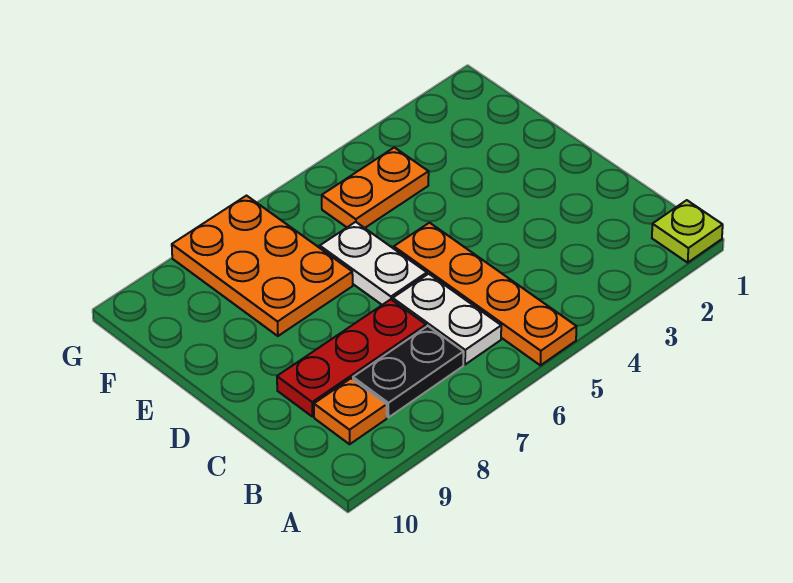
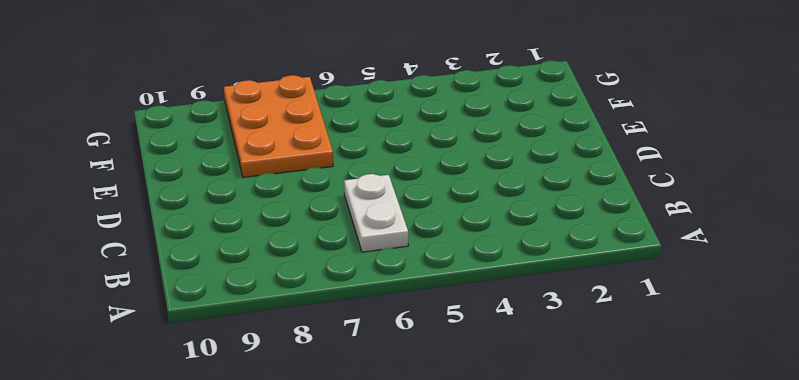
none -> lime plate A1 level 1
none -> orange plate A5:D5 level 1

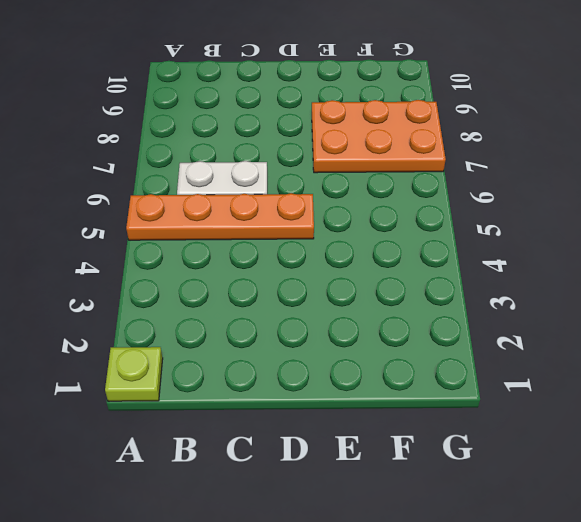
none -> black plate B7:B8 level 1
none -> orange plate B9 level 1

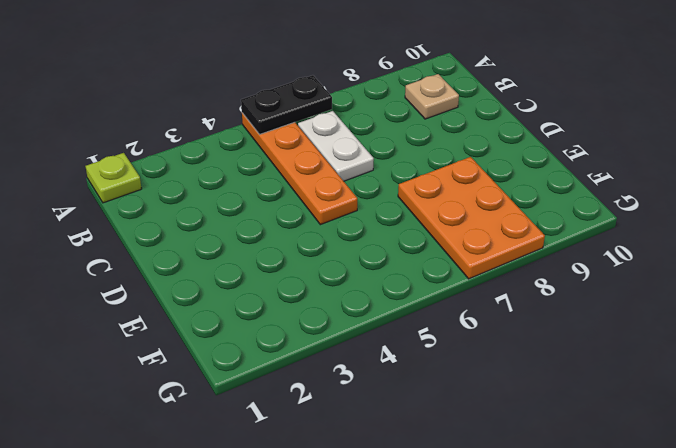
black plate A5:A6 level 2 -> black plate B7:B8 level 1
tan plate B9 level 1 -> orange plate B9 level 1
none -> red plate C7:C9 level 1
none -> white plate D6:E6 level 1

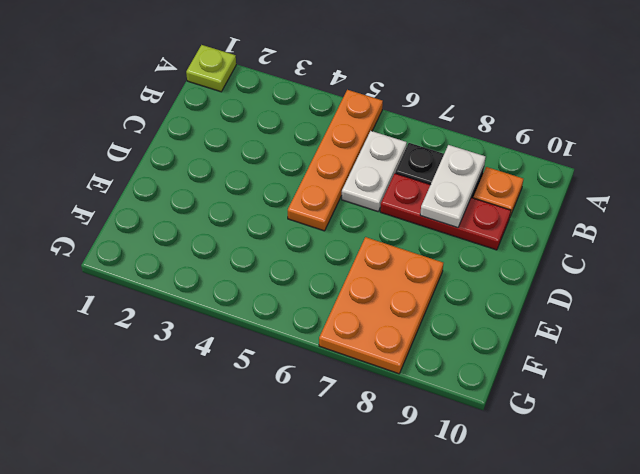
white plate B8:C8 level 2 -> white plate D6:E6 level 1
none -> orange plate F4:F5 level 1

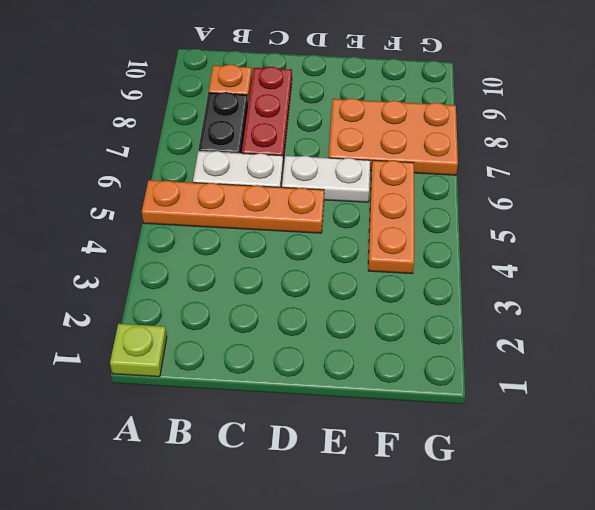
orange plate F4:F6 level 1 -> orange plate F4:F5 level 1

